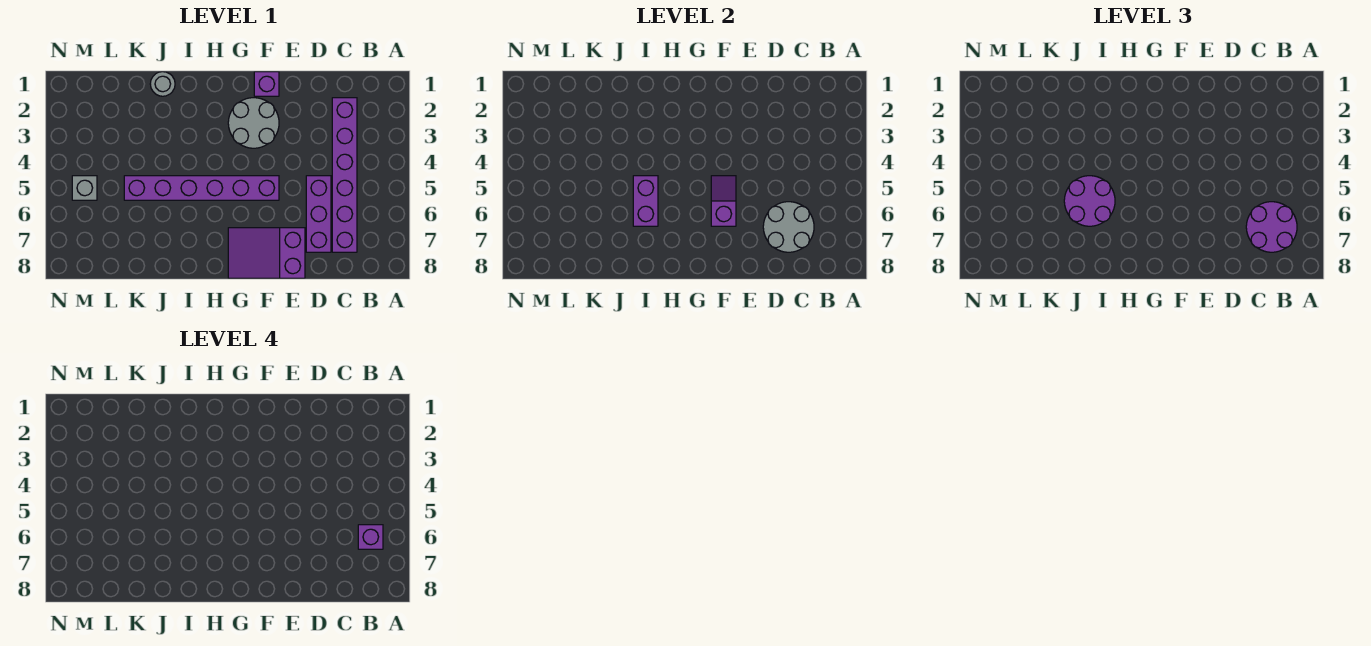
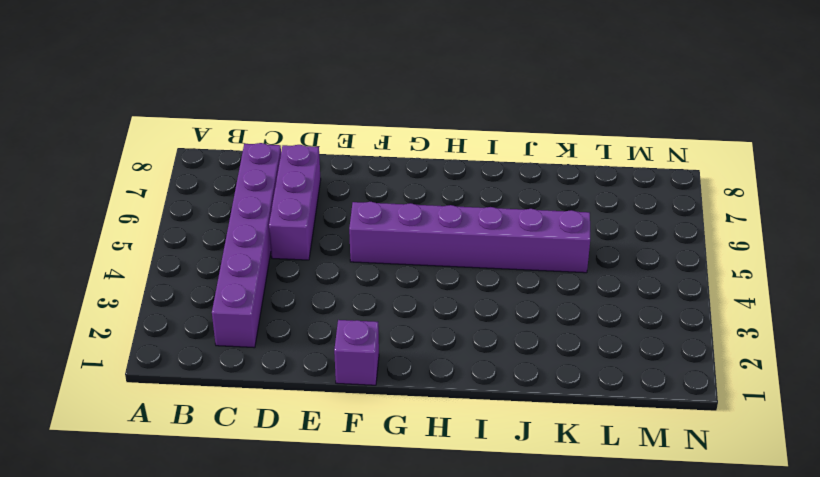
none -> purple slope E7:G8 level 1 top E
none -> grey round brick F2:G3 level 1
none -> grey round brick J1 level 1

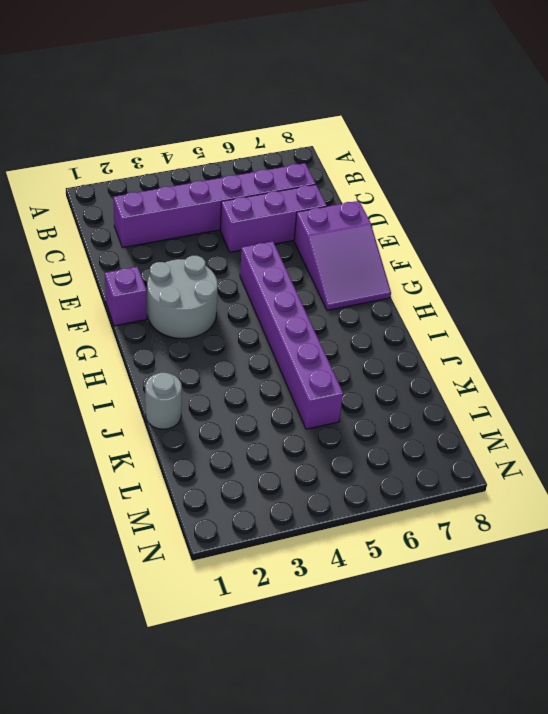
none -> grey brick M5 level 1
none -> grey round brick C6:D7 level 2
none -> purple slope F5:F6 level 2 top 6

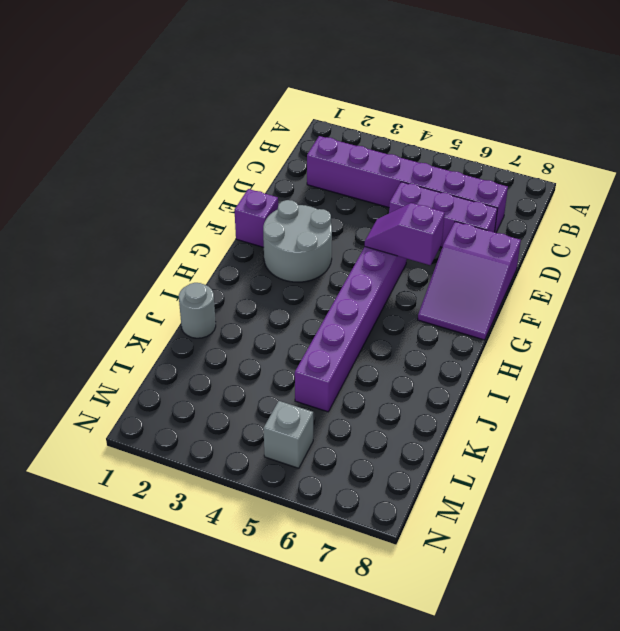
none -> grey round brick C6:D7 level 2
none -> purple brick I5:I6 level 2
none -> purple round brick B6:C7 level 3

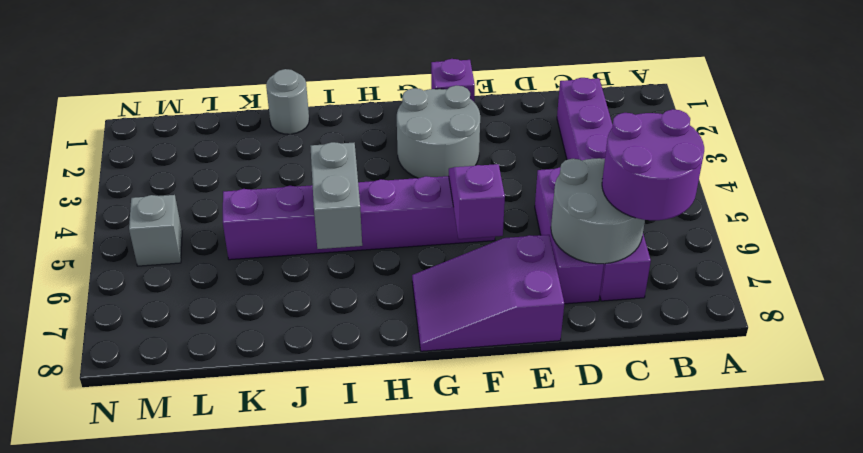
grey brick I5:I6 level 2 -> purple brick I5:I6 level 2
none -> purple round brick I5:J6 level 3
none -> purple brick B6 level 4

